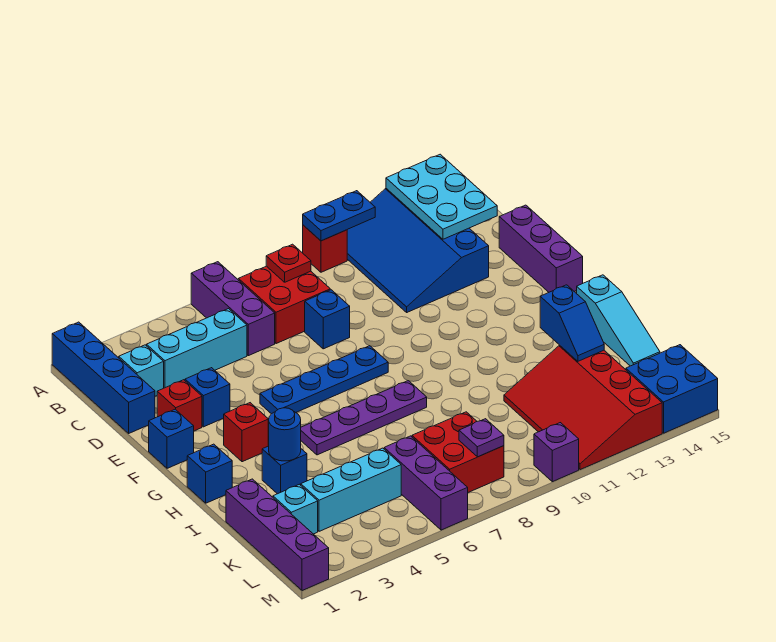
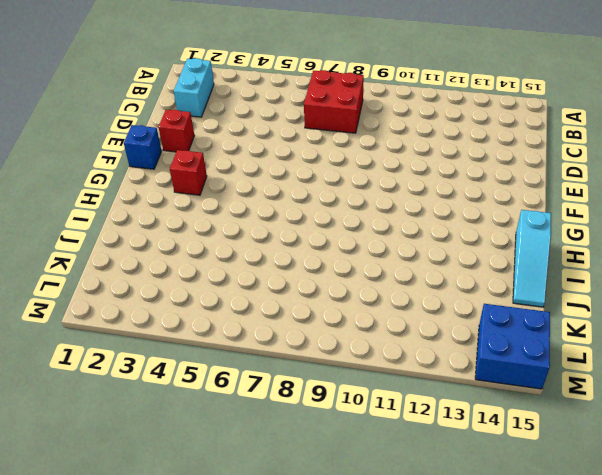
cyan brick B2:C2 level 1 -> cyan brick C2 level 1
none -> blue brick A1:D1 level 1
none -> purple brick A6:C6 level 1
none -> red brick A10 level 1
none -> blue slope A11:D13 level 1 top 13

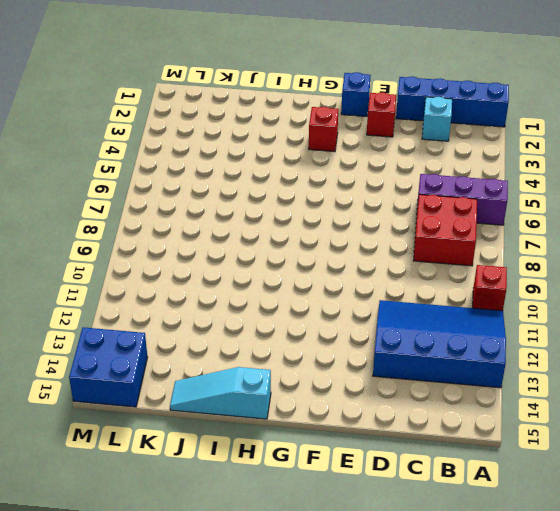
none -> cyan brick C3:C5 level 1
none -> blue brick D8 level 1
none -> purple brick D15:F15 level 1
none -> blue brick E3 level 1

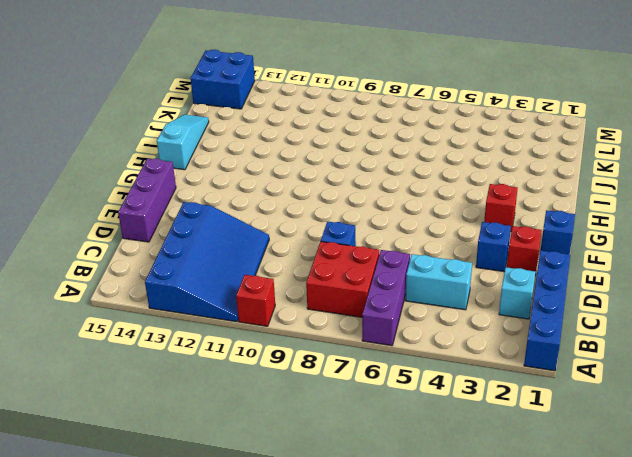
cyan brick C4:C5 level 1 -> cyan brick C3:C5 level 1
none -> blue plate F5:F8 level 1
none -> blue brick H1 level 1
none -> purple plate H5:H8 level 1
none -> blue brick I3 level 1

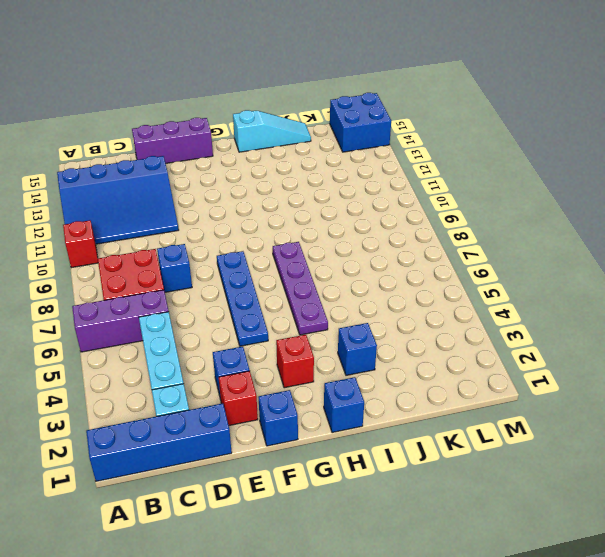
none -> purple brick J1:M1 level 1
none -> red slope J11:M13 level 1 top 13
none -> cyan brick K2 level 1
none -> cyan brick K3:K5 level 1

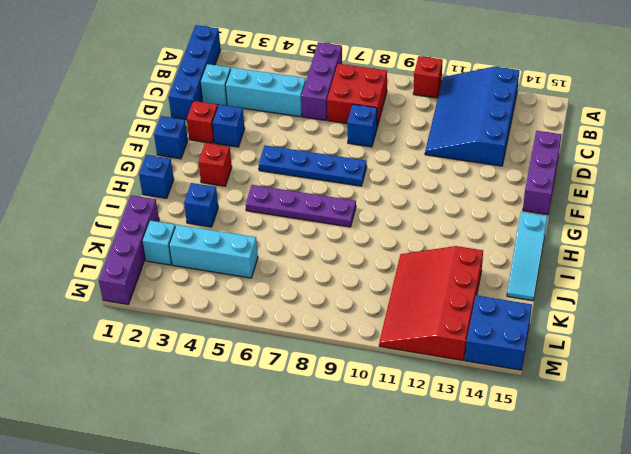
none -> purple brick K6:M6 level 1
none -> red brick K7:L8 level 1
none -> purple brick M10 level 1
none -> blue plate A10:A11 level 2

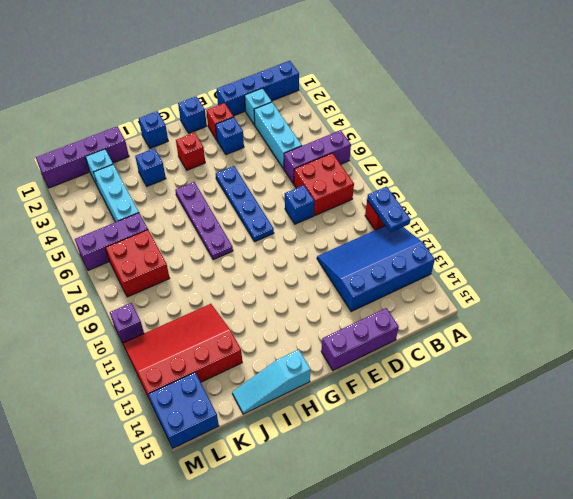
none -> cyan plate A13:C14 level 2
none -> red plate B8 level 2
none -> blue round brick I3 level 2
none -> blue slope I13:J13 level 2 top I

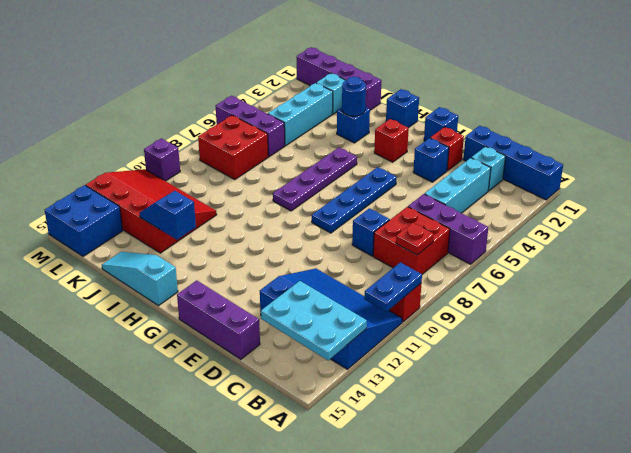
none -> purple plate L8 level 2

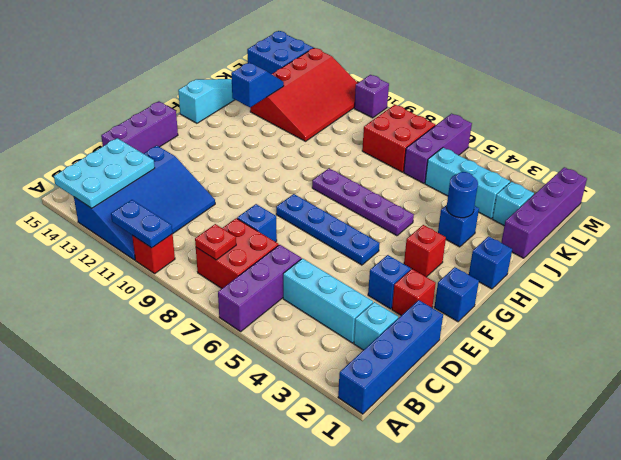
none -> purple plate L8 level 2

